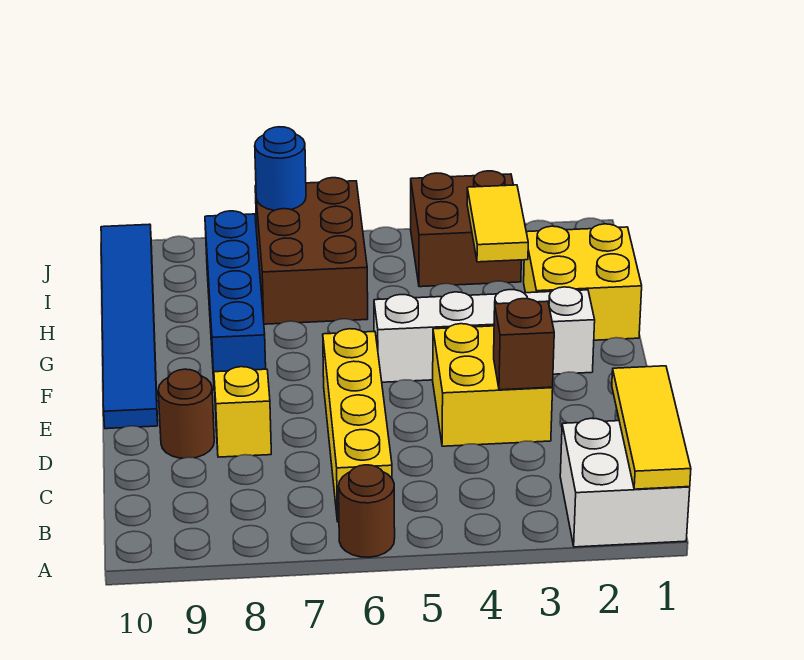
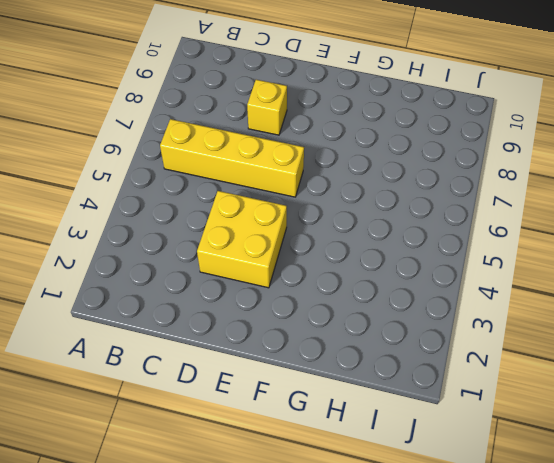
none -> white brick A1:B2 level 1
none -> brown round brick A6 level 1
none -> brown round brick D9 level 1

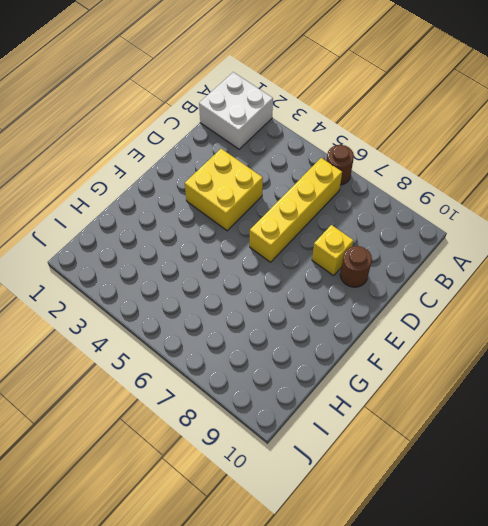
none -> blue tile E10:J10 level 1
none -> white brick F2:F5 level 1
none -> blue brick F8:I8 level 1

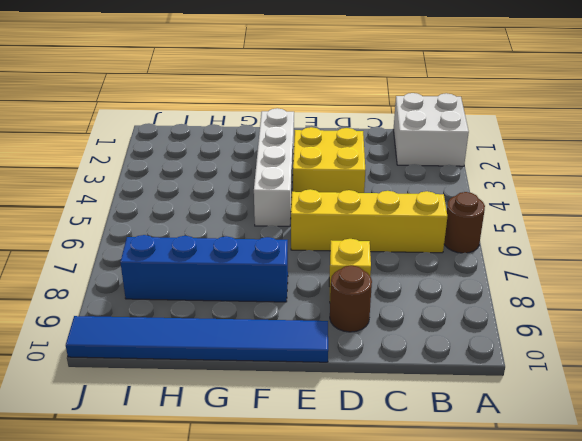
none -> yellow brick G1:H2 level 1
none -> brown brick H6:J7 level 1
none -> brown brick I3:J4 level 1

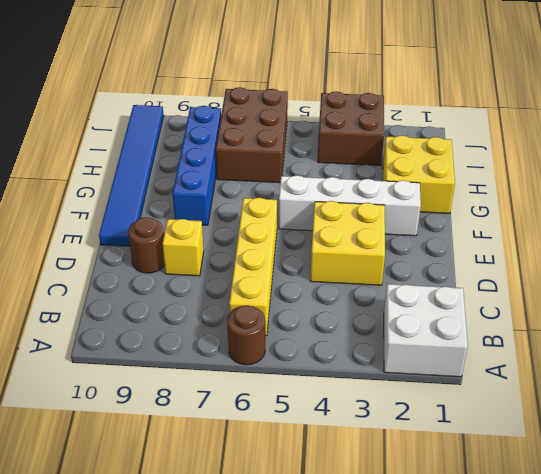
none -> yellow tile A1:C1 level 2
none -> brown brick D3 level 2
none -> yellow tile H3:I3 level 2

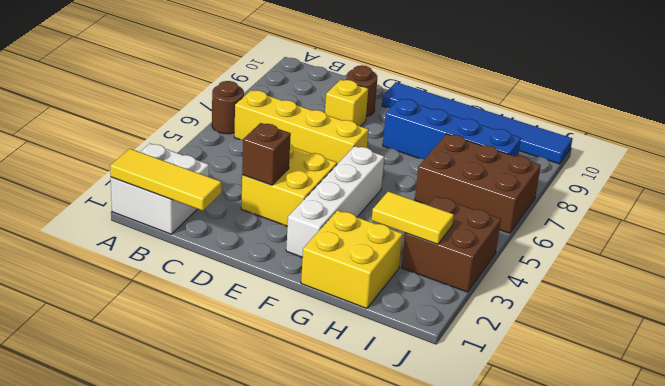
none -> blue round brick J7 level 2

